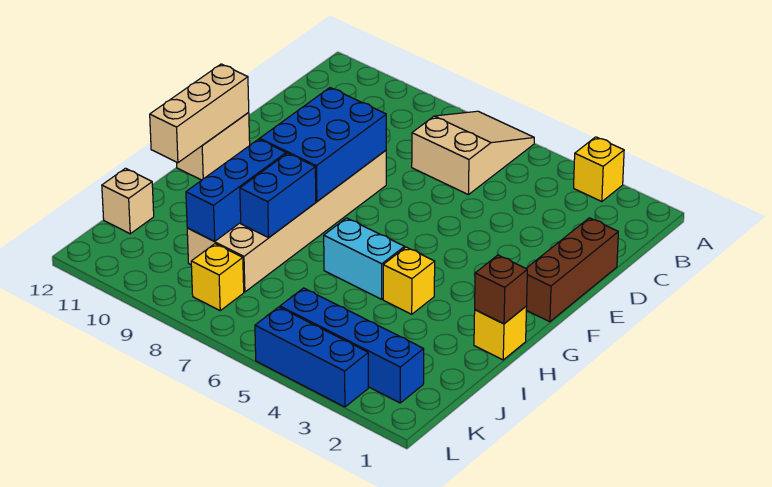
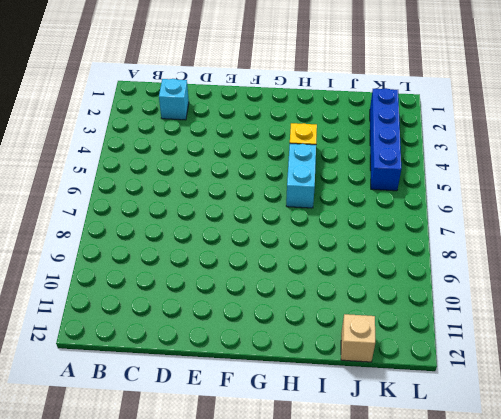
cyan brick C2 level 1 -> none
none -> yellow brick A3 level 1
none -> tan slope A6:C7 level 1 top C
none -> brown brick D1:F1 level 1

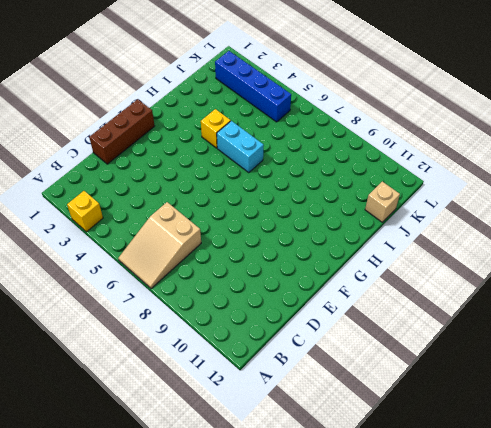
none -> tan brick E8:J9 level 1
none -> tan brick F12:G12 level 1
none -> yellow brick H1 level 1

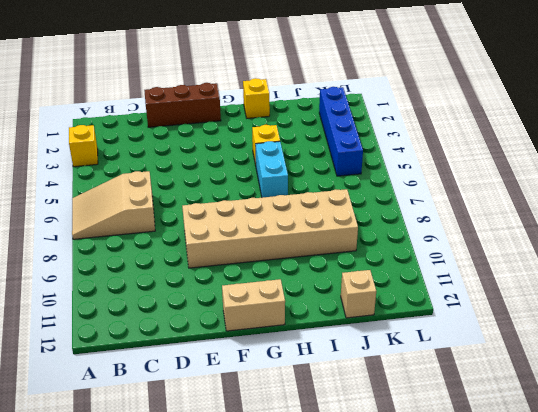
none -> yellow brick K8 level 1
none -> blue brick L3:L5 level 1
none -> blue brick E8:G9 level 2

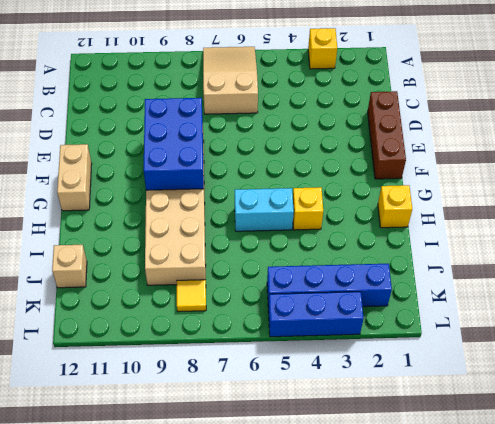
yellow tile K8 level 1 -> yellow brick K8 level 1
none -> tan brick F12:H12 level 2
none -> brown brick H1 level 2
none -> blue brick H8:I8 level 2

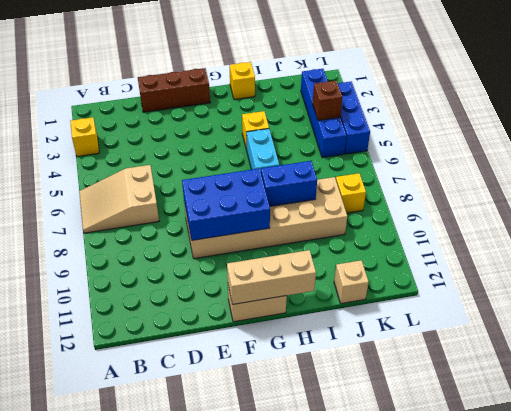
brown brick K4 level 2 -> brown brick H1 level 2
none -> blue brick H9:J9 level 2

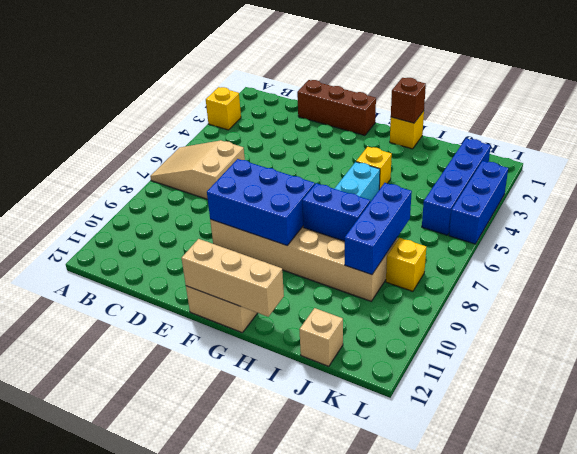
blue brick J7:J9 level 2 -> blue brick H9:J9 level 2

